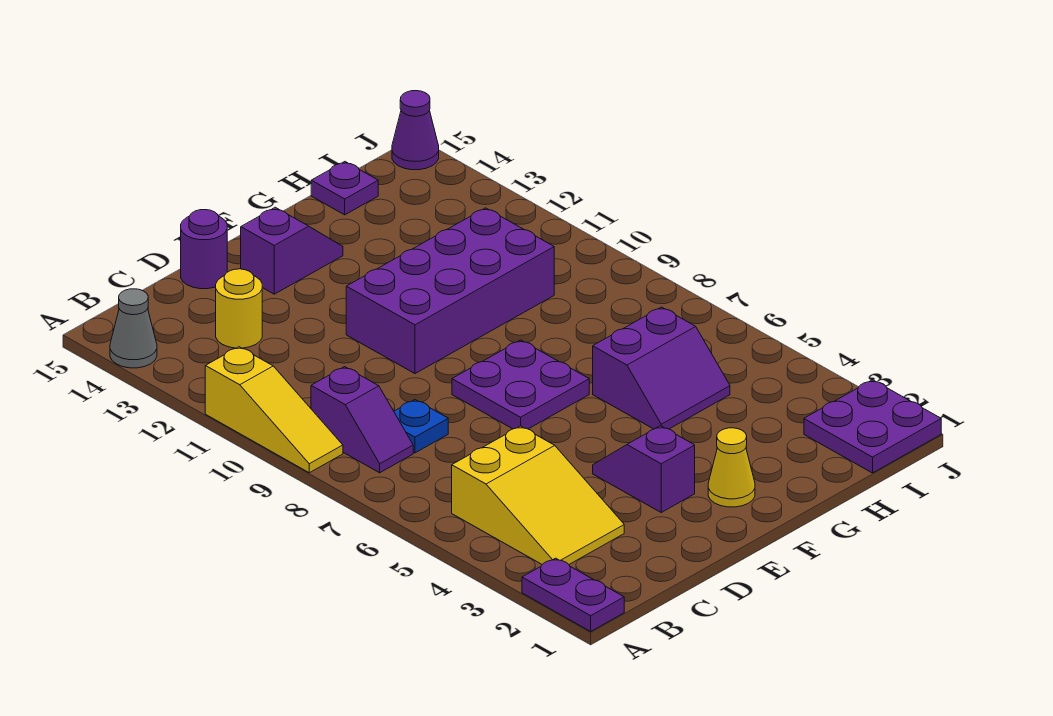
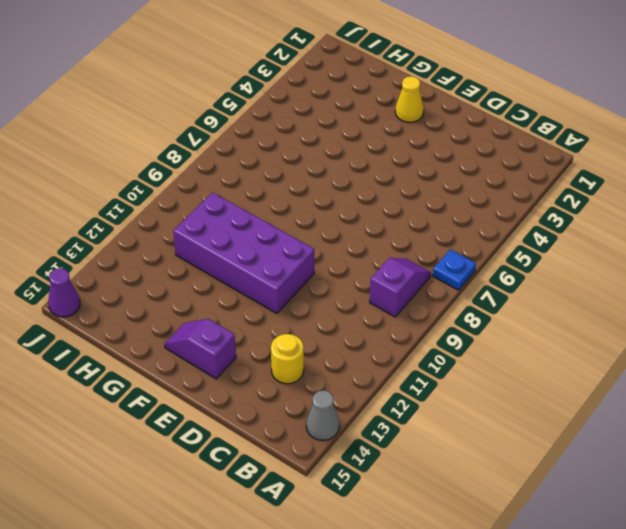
blue plate A7 level 1 -> blue plate C8 level 1
none -> purple plate A1:A2 level 1
none -> yellow slope A9:A11 level 1 top 11
none -> yellow slope B3:C5 level 1 top 5

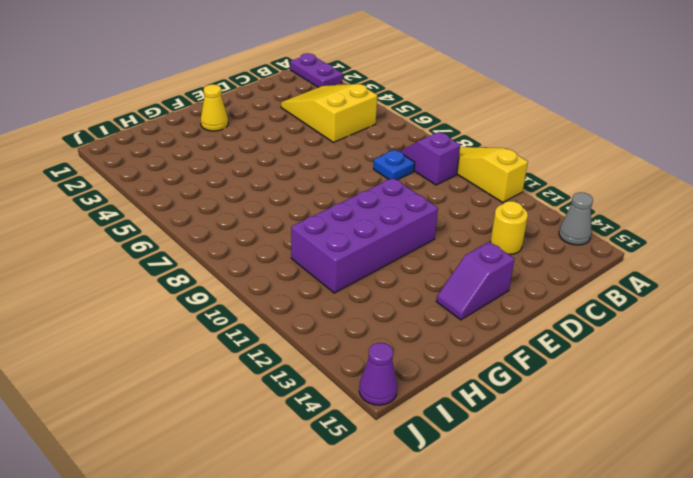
none -> purple round brick D15 level 1
none -> purple slope E3:E4 level 1 top 3
none -> purple plate E7:F8 level 1

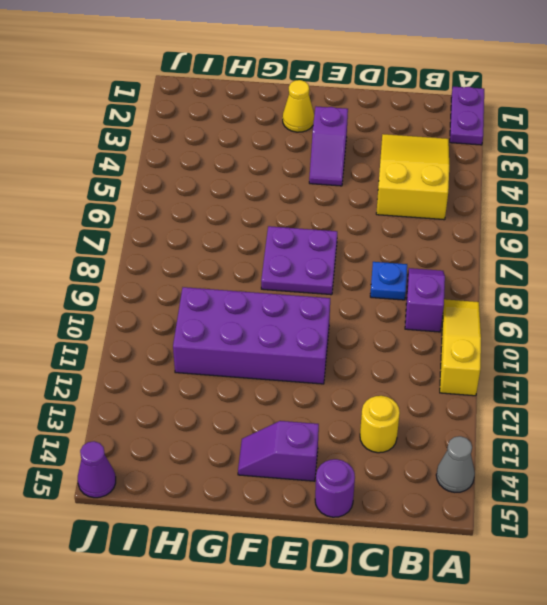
none -> purple slope G5:H6 level 1 top 6
none -> purple plate H15 level 1
none -> purple plate I1:J2 level 1

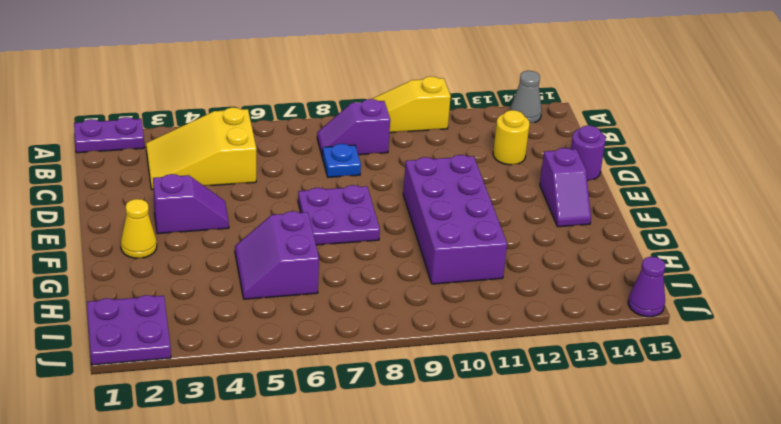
none -> purple plate H15 level 1

